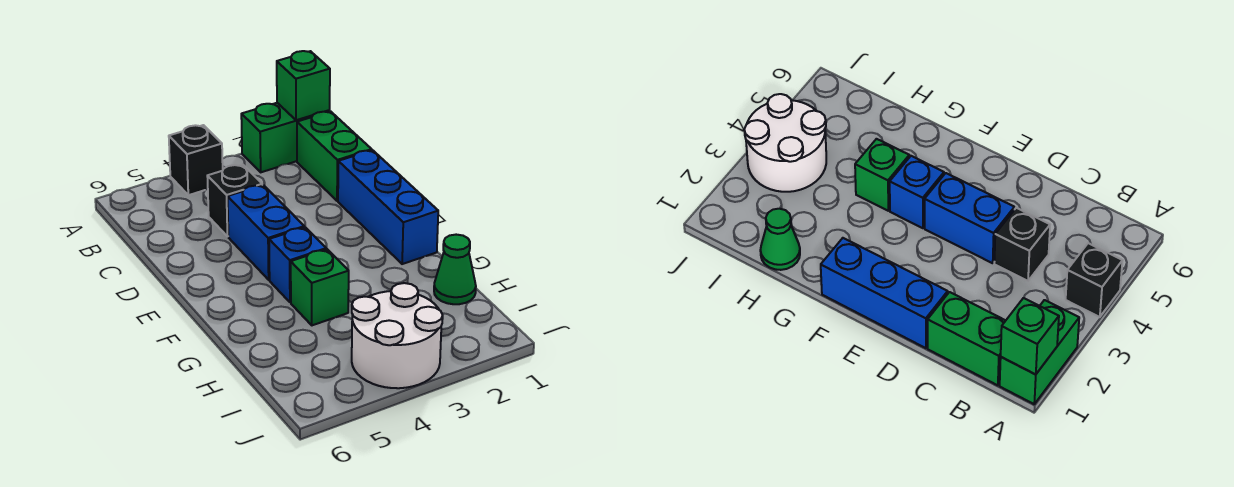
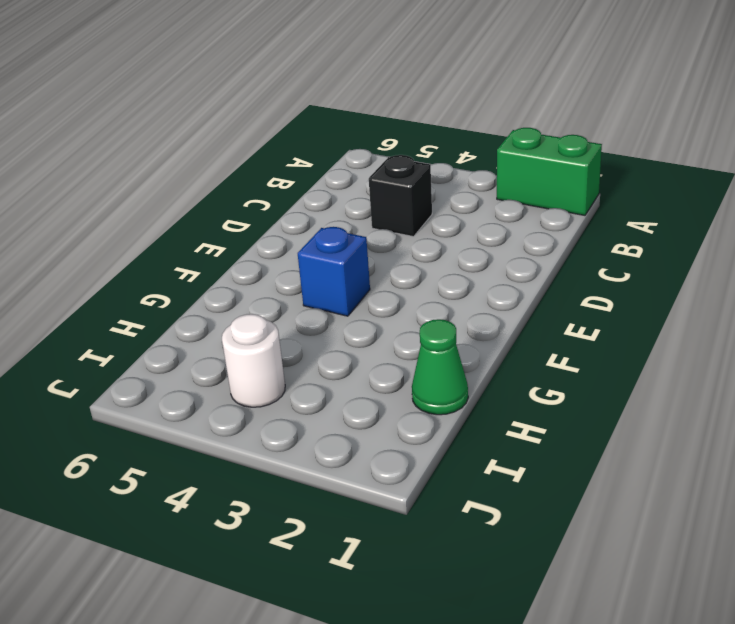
white round brick I4 level 1 -> white round brick I3:J4 level 1
none -> black brick A4 level 1
none -> green brick B1:C1 level 1

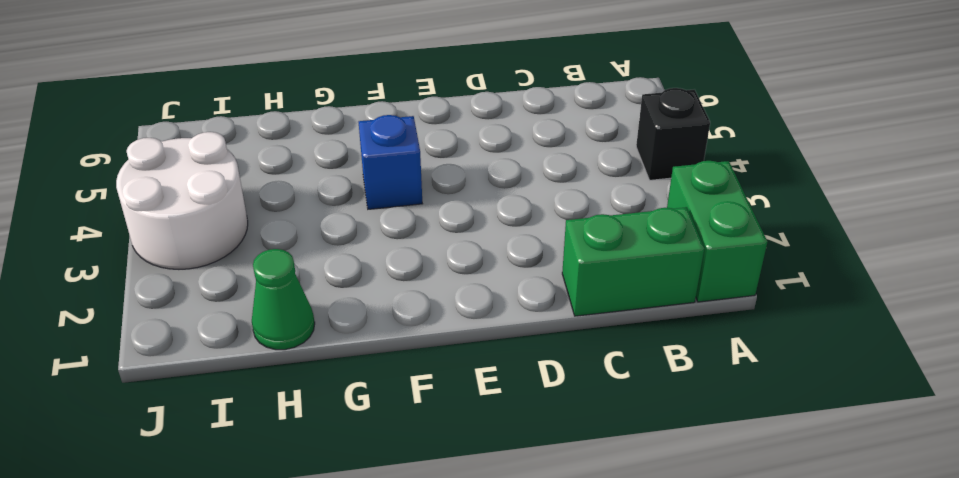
none -> black brick C4 level 1
none -> blue brick D1:F1 level 1

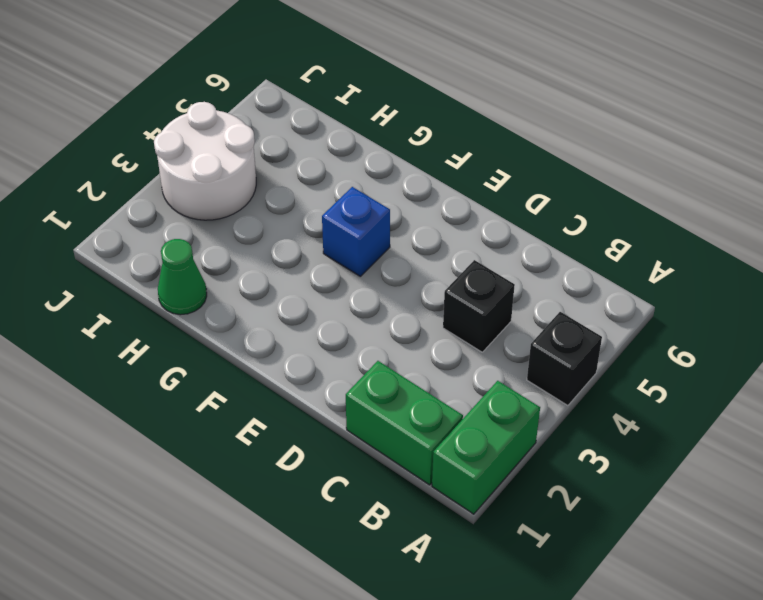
none -> blue brick D1:F1 level 1
none -> blue brick D4:E4 level 1

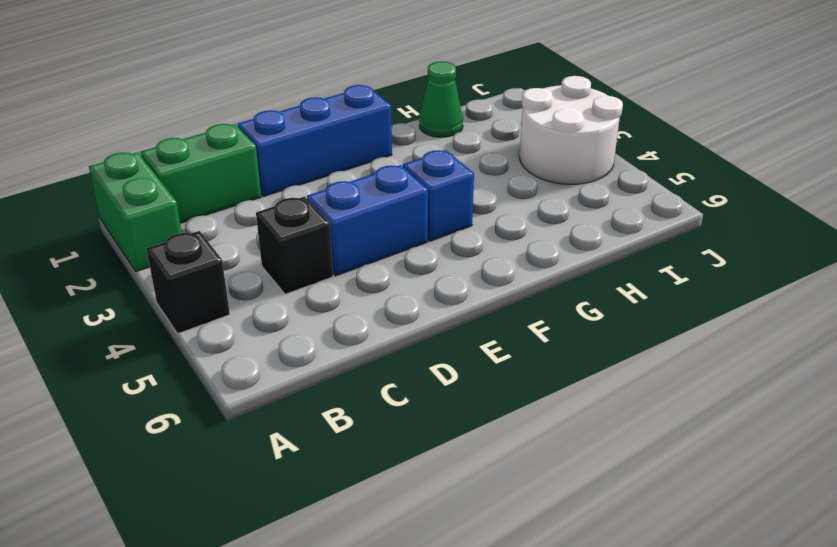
none -> green brick G4 level 1
none -> green brick A1 level 2

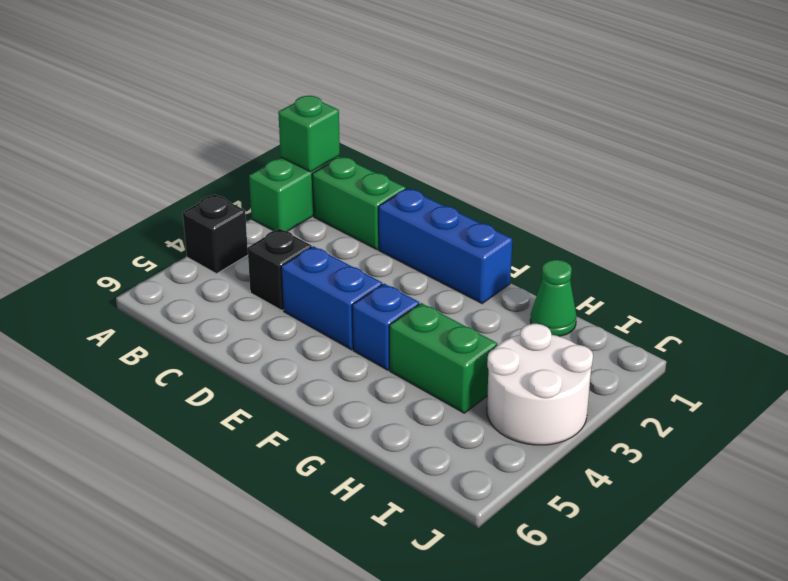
green brick G4:H4 level 1 -> green brick G4 level 1

